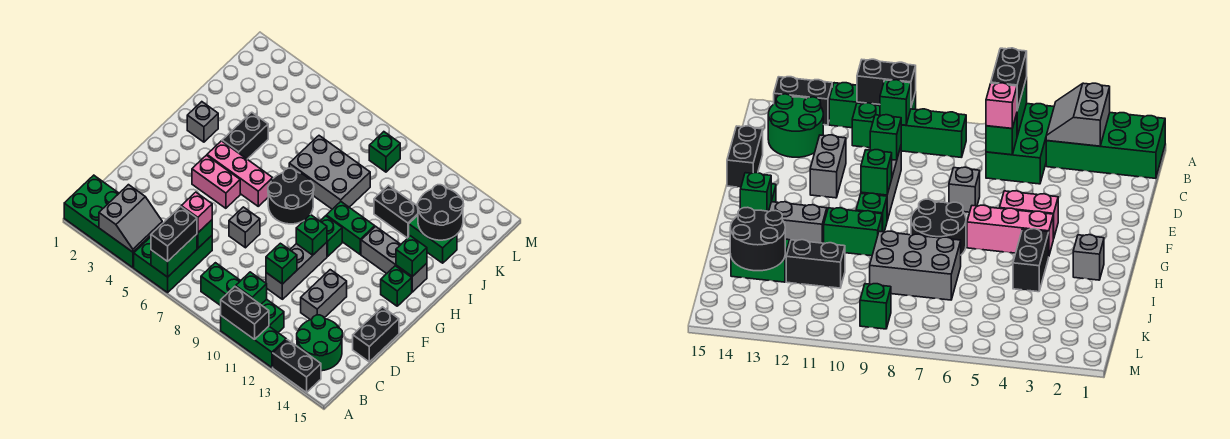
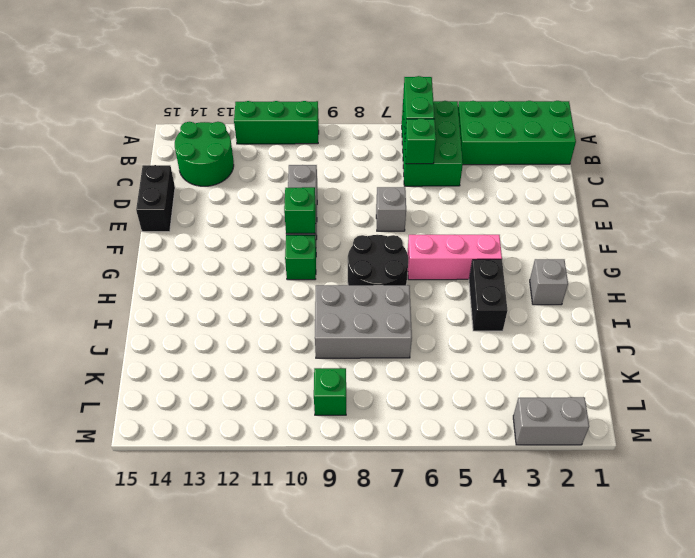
grey brick M2:M3 level 1 -> grey brick D12:E12 level 1
none -> black brick A13:A14 level 1
none -> green brick B8:B11 level 1
none -> pink brick F4:F5 level 1
none -> green brick G14 level 1

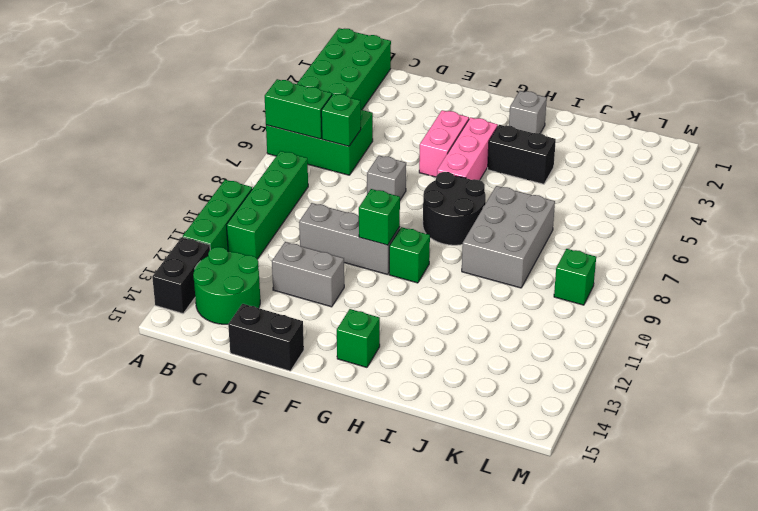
none -> green brick H10:H11 level 1
none -> grey brick H12:H14 level 1
none -> black brick J11:J12 level 1
none -> green brick J13:J14 level 1

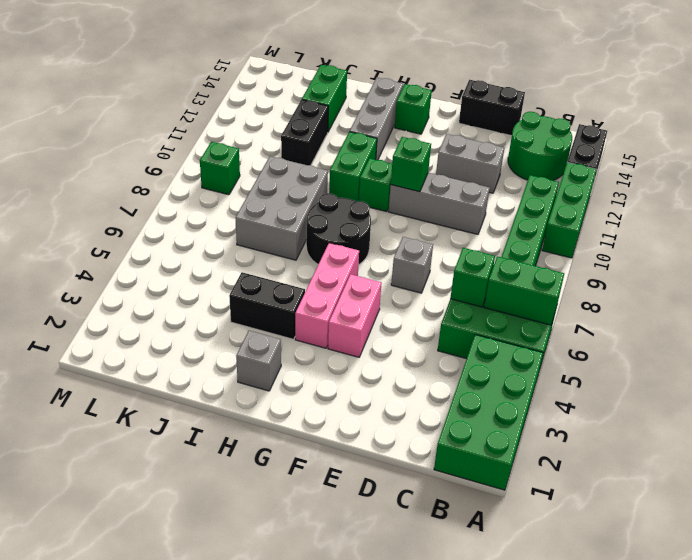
none -> grey slope A3:B4 level 2 top 3
none -> black brick A10:A11 level 2
none -> green brick B10 level 2
none -> green brick D10 level 2

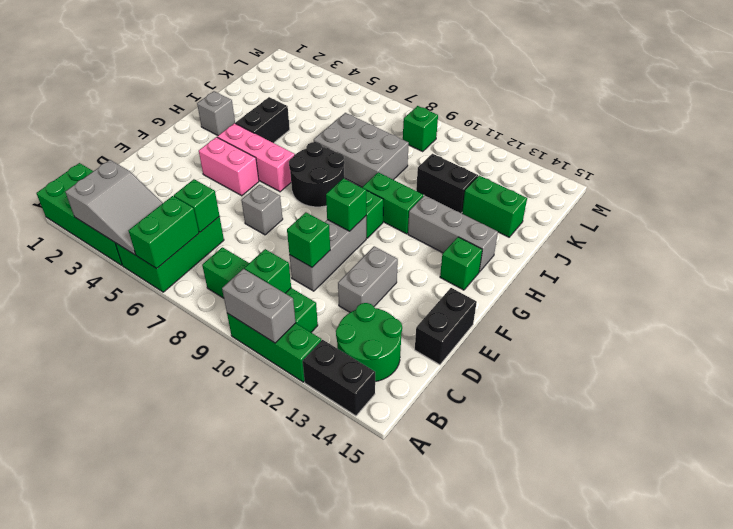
grey slope A3:B5 level 2 top 3 -> grey slope A3:B4 level 2 top 3
grey brick A10:A11 level 2 -> black brick A10:A11 level 2
none -> green brick H14 level 2
none -> black round brick J13:K14 level 2
none -> black brick A6:B6 level 3
none -> pink brick C6 level 3

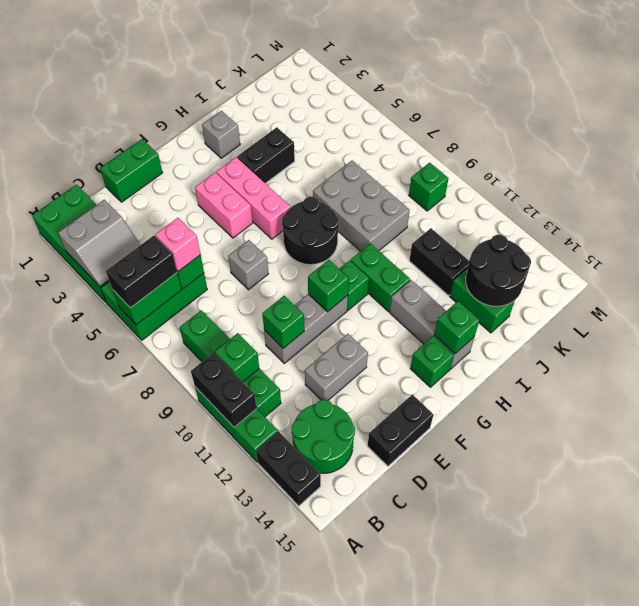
green brick D1:E1 level 1 -> none

